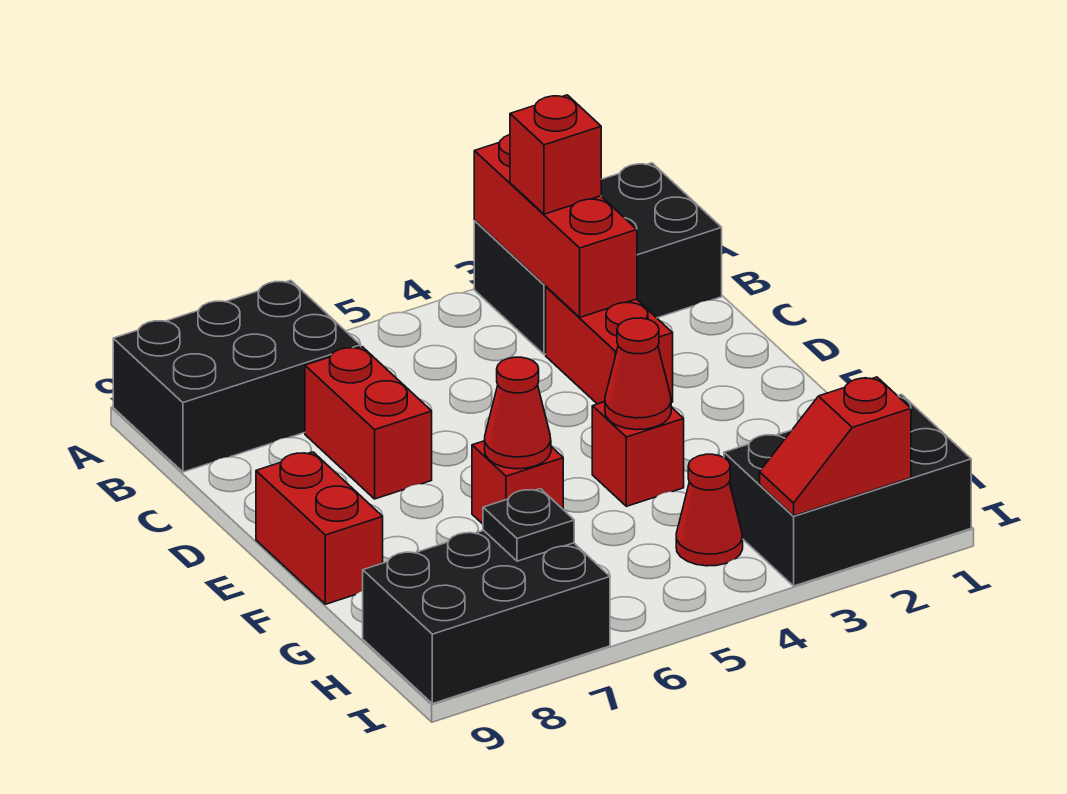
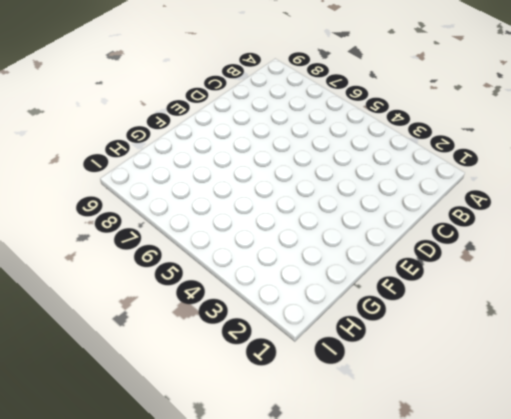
none -> black brick A1:B3 level 1
none -> black brick A7:B9 level 1
none -> red brick C3:D3 level 1

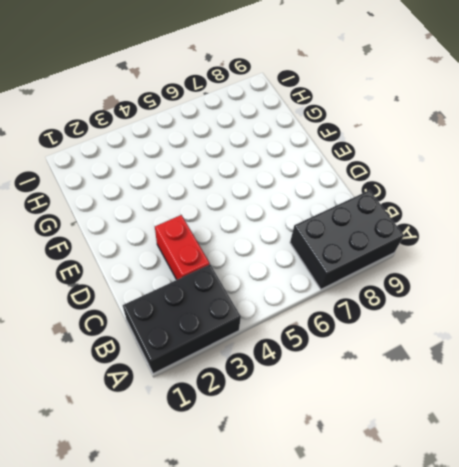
none -> red brick C7:D7 level 1
none -> red brick E9:F9 level 1
none -> red brick F4 level 1

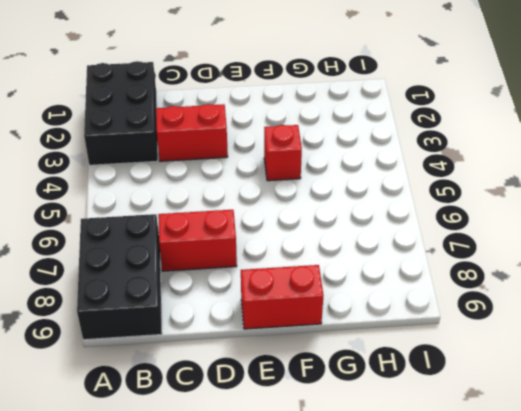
none -> red brick F6 level 1
none -> black brick H1:I3 level 1
none -> red cone H4 level 1

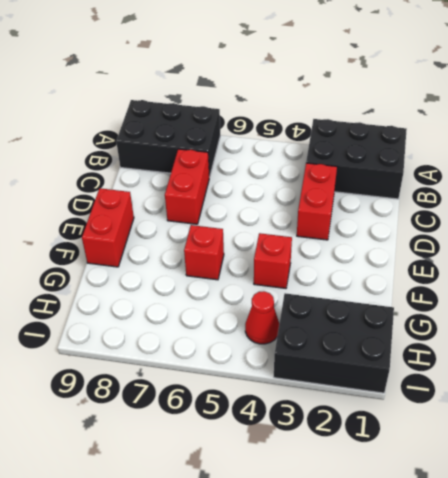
none -> black brick H7:I9 level 1
none -> red brick A3:C3 level 2
none -> red cone F4 level 2

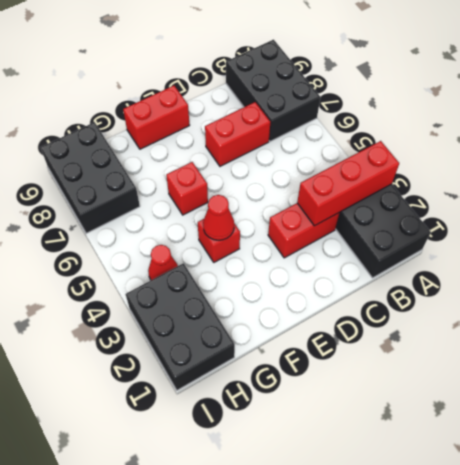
none -> red cone F6 level 2
none -> black plate H7 level 2
none -> red slope I2:I3 level 2 top 2

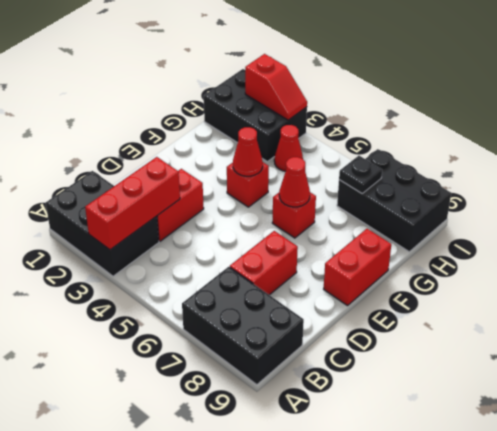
none -> red brick B3 level 3

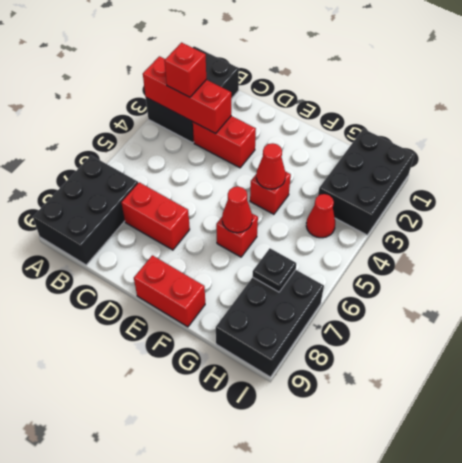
none -> red slope I2:I3 level 2 top 2

